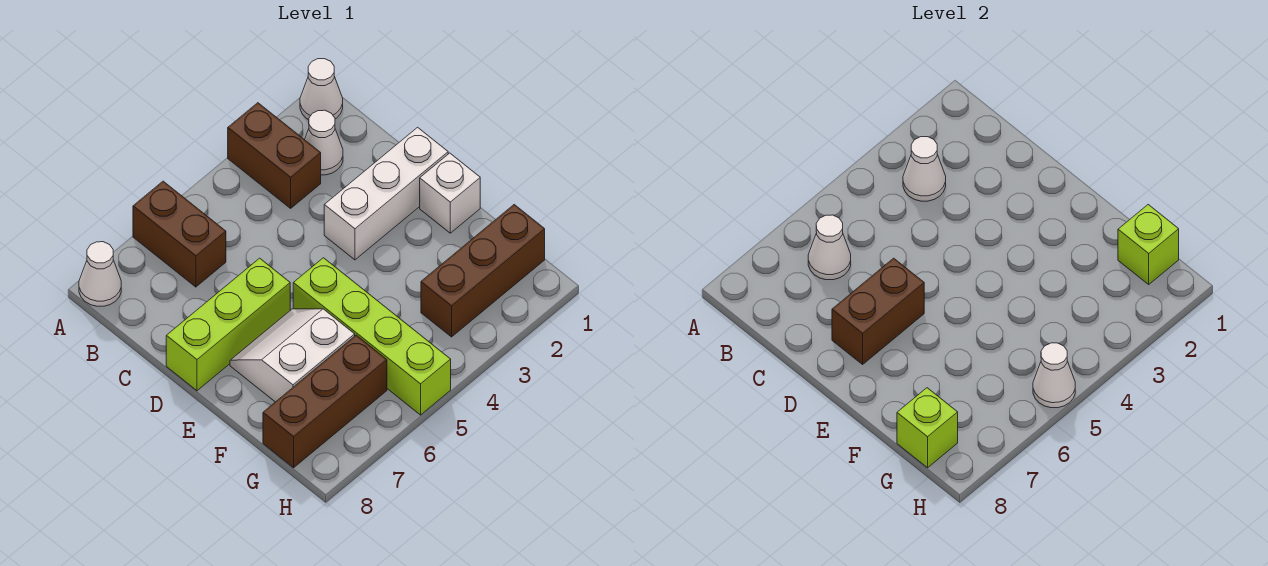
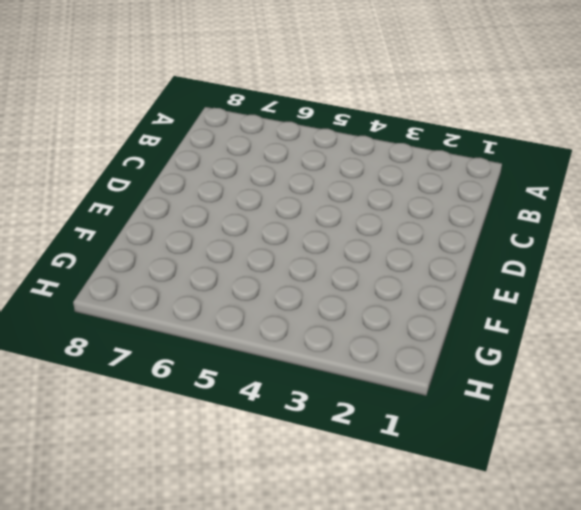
none -> white cone A1 level 1
none -> brown brick A3:B3 level 1
none -> brown brick A6:B6 level 1

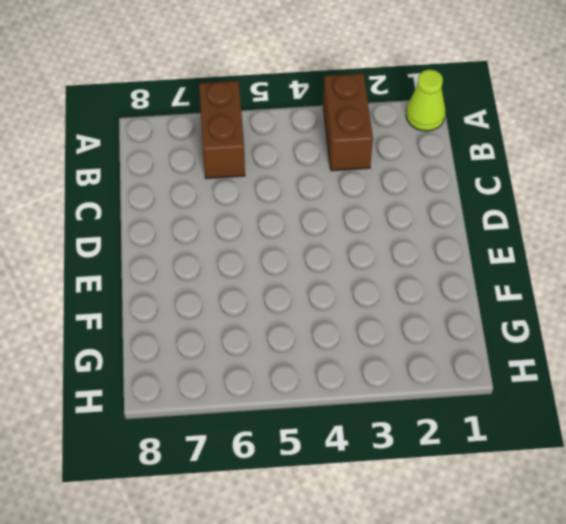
lime cone A1 level 1 -> white cone A1 level 1
none -> white cone A8 level 1
none -> white cone B2 level 1
none -> white brick D1:D3 level 1

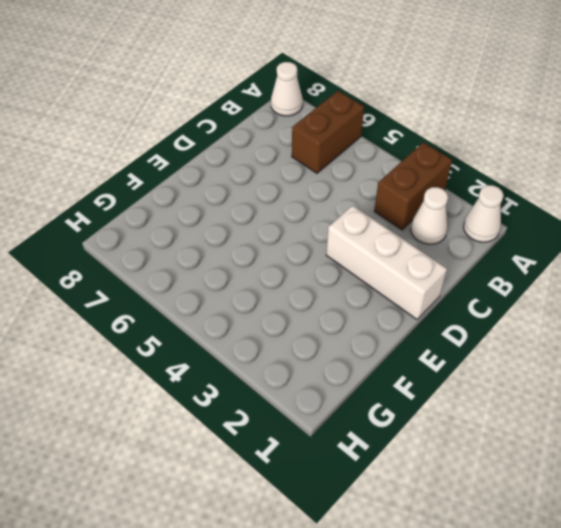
none -> lime brick D6:D8 level 1
none -> white brick E1 level 1
none -> lime brick E5:H5 level 1

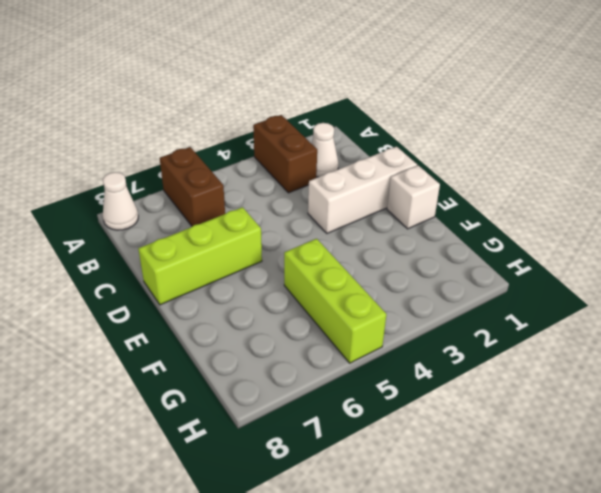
lime brick F5:H5 level 1 -> lime brick E5:H5 level 1
none -> white cone A1 level 1
none -> white slope E6:F7 level 1 top F
none -> brown brick G1:G3 level 1

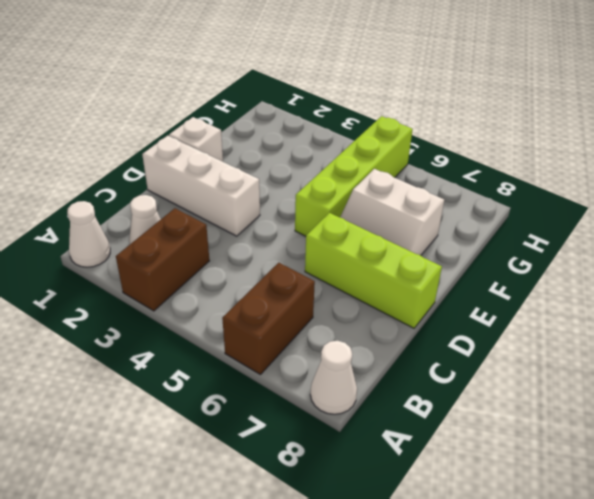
none -> brown brick G1:G3 level 1
none -> brown brick G6:G8 level 1
none -> white cone B3 level 2

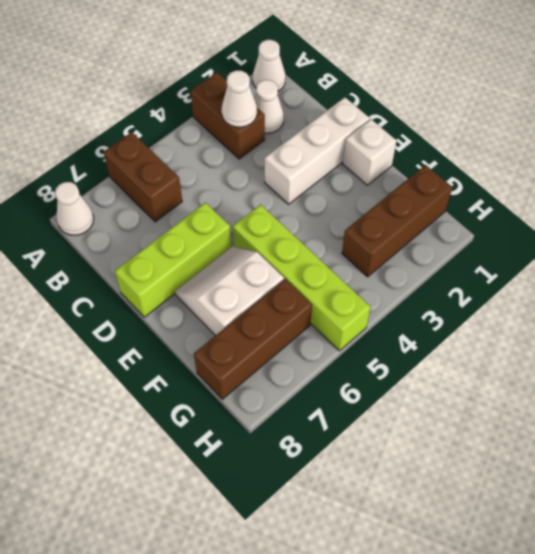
none -> white cone B6 level 2
none -> brown brick D6:D7 level 2
none -> lime brick G1 level 2

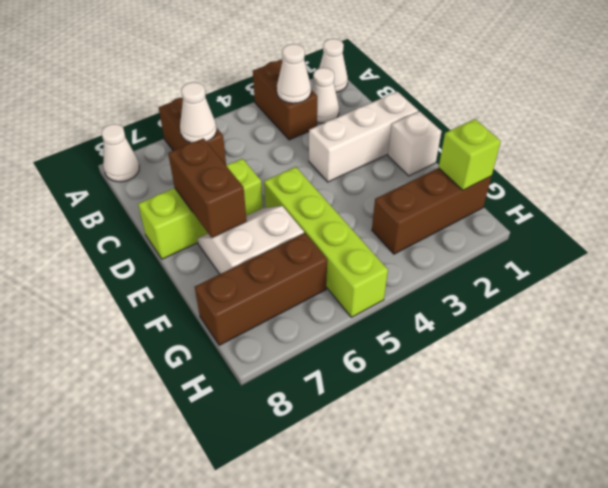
brown brick D7:E7 level 2 -> brown brick D6:D7 level 2
none -> lime brick G8 level 2
none -> white cone H5 level 2

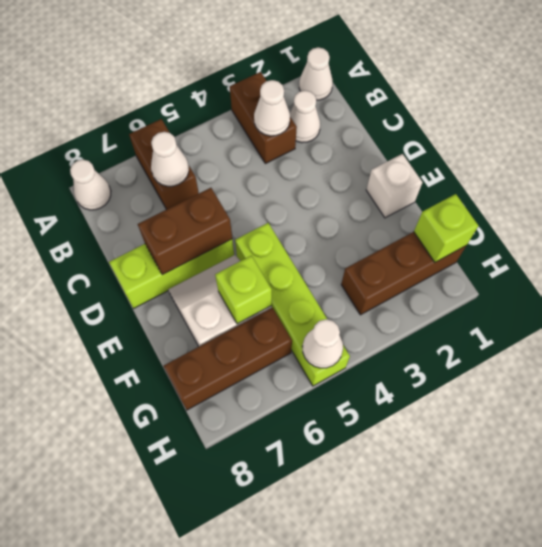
lime brick F6 level 2 -> lime brick G8 level 2
none -> white brick D1:D3 level 1

